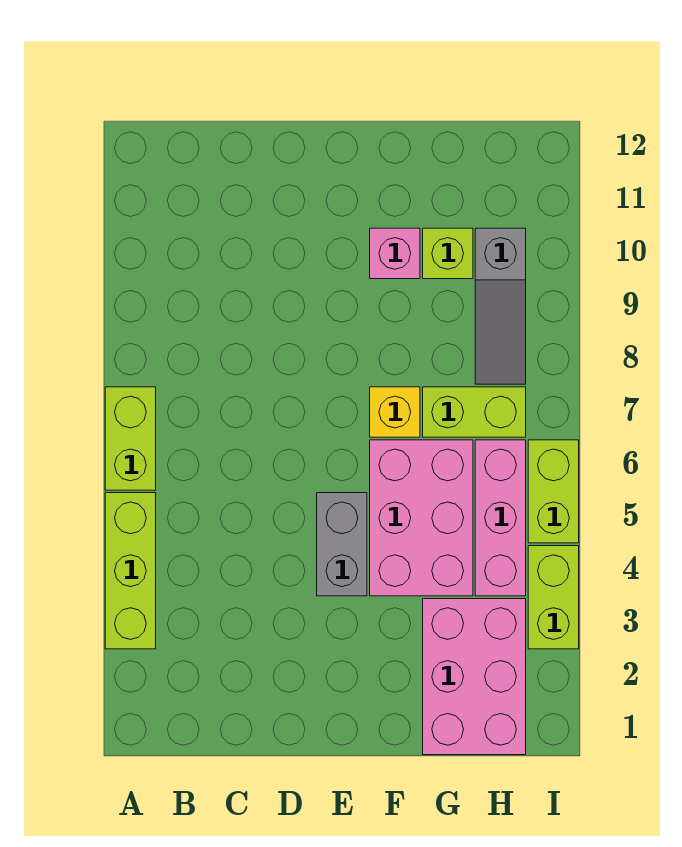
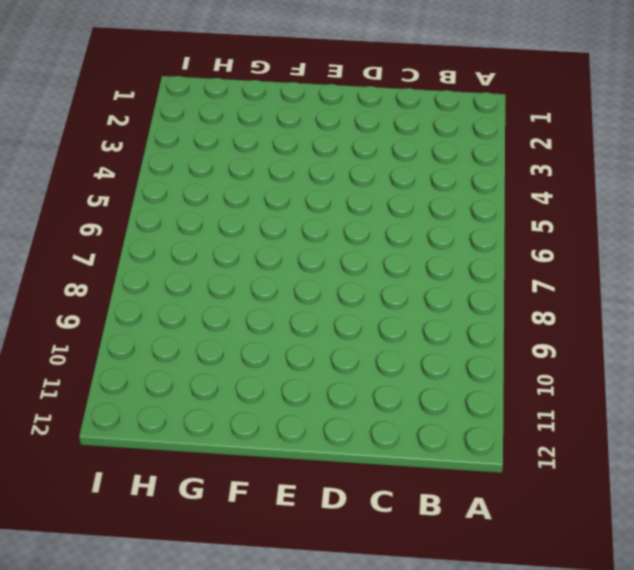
none -> lime brick A3:A5 level 1
none -> lime brick A6:A7 level 1
none -> grey brick E4:E5 level 1

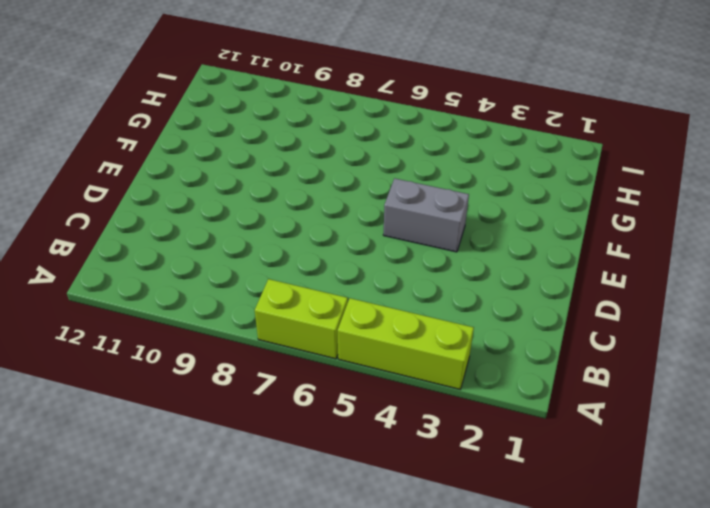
none -> pink brick F4:G6 level 1
none -> yellow brick F7 level 1
none -> pink brick F10 level 1

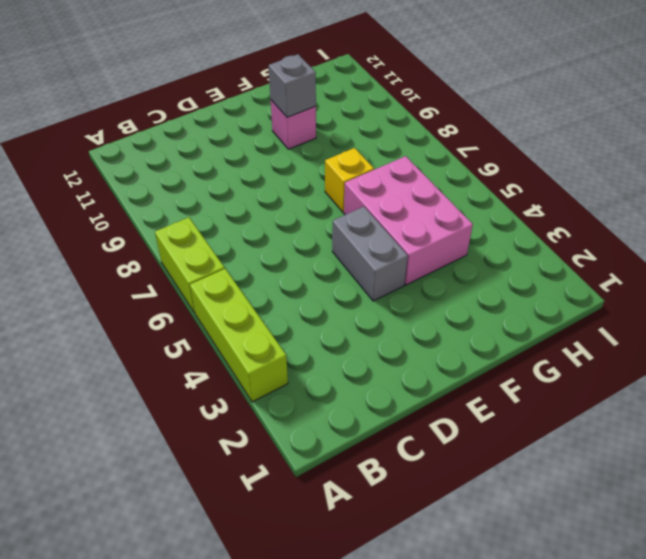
grey brick F10 level 2 -> none
none -> pink brick G1:H3 level 1
none -> lime brick G7:H7 level 1
none -> lime brick G10 level 1

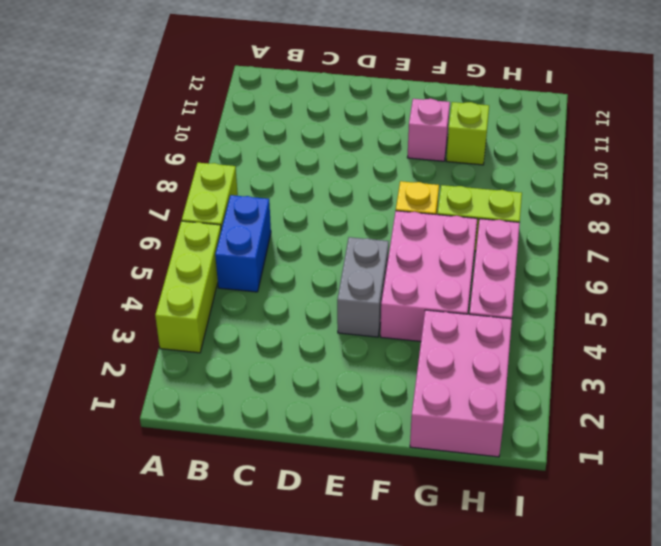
blue brick B5:B6 level 1 -> none
none -> grey slope H8:H10 level 1 top 10
none -> lime brick I3:I4 level 1
none -> lime brick I5:I6 level 1

